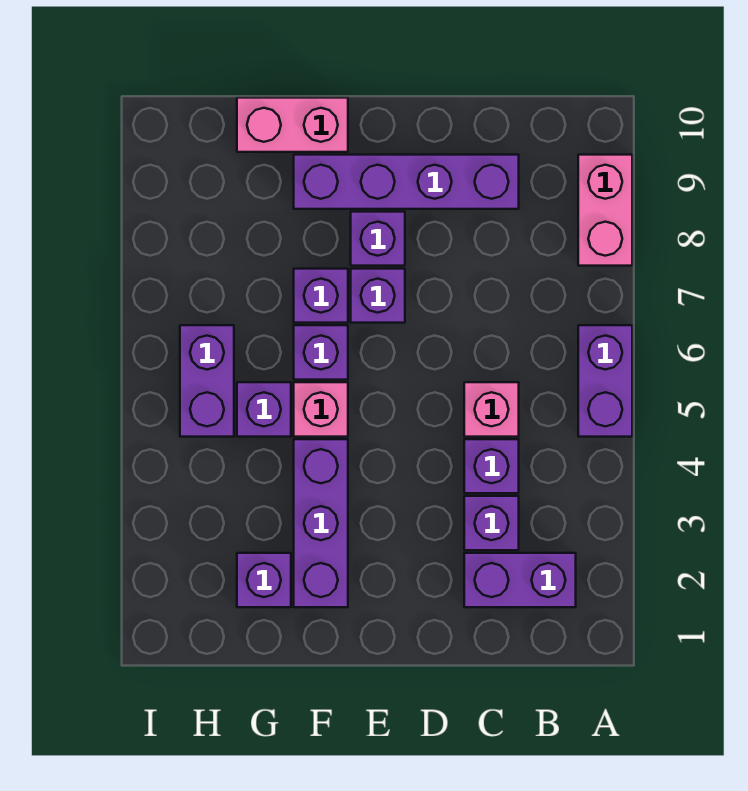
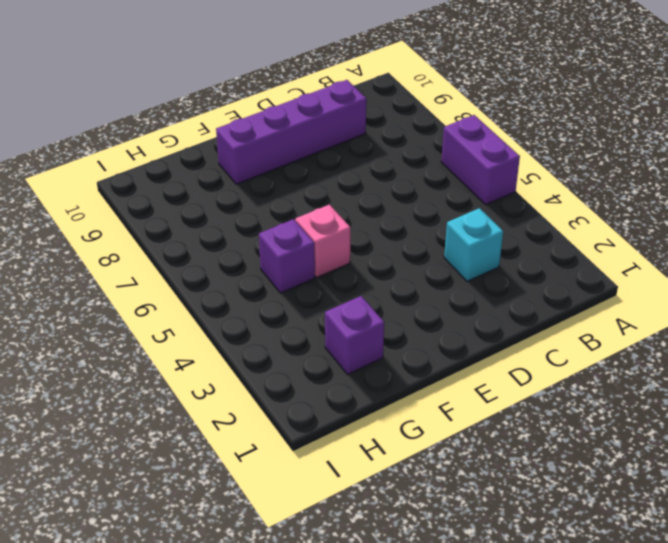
cyan brick C3 level 1 -> purple brick C3 level 1
none -> pink brick A8:A9 level 1
none -> purple brick B2:C2 level 1
none -> purple brick C4 level 1

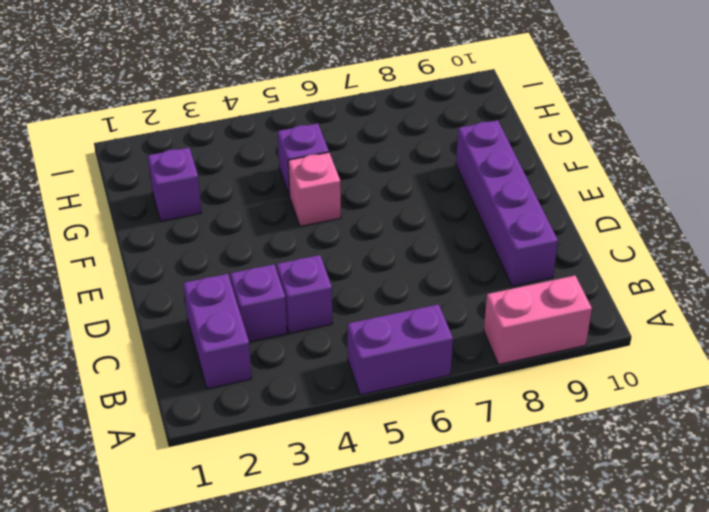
none -> pink brick C5 level 1
none -> purple brick E7 level 1
none -> purple brick E8 level 1

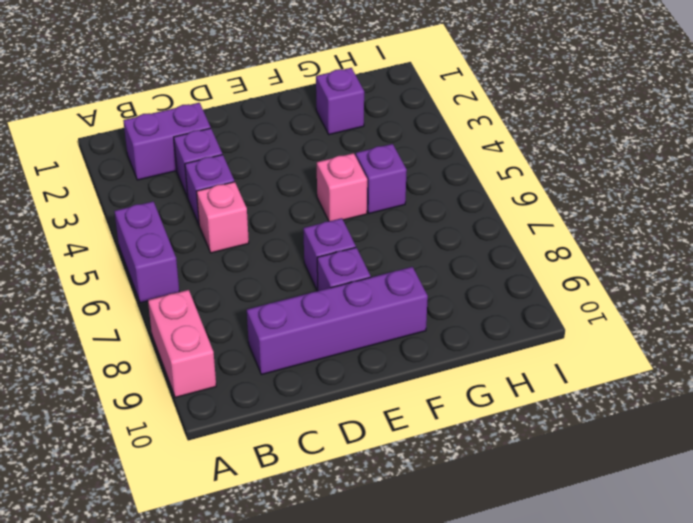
none -> purple brick F2:F4 level 1
none -> purple brick F6 level 1
none -> purple brick F7 level 1

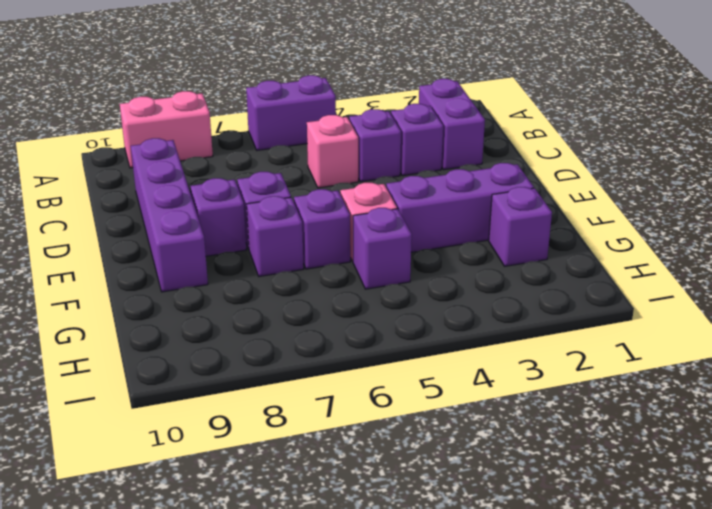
none -> pink brick F10:G10 level 1
none -> purple brick H5:H6 level 1

